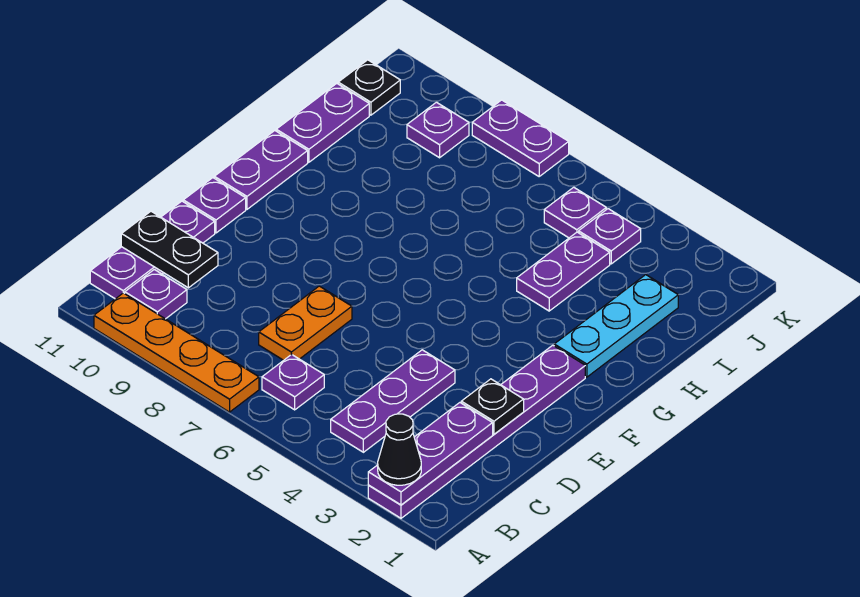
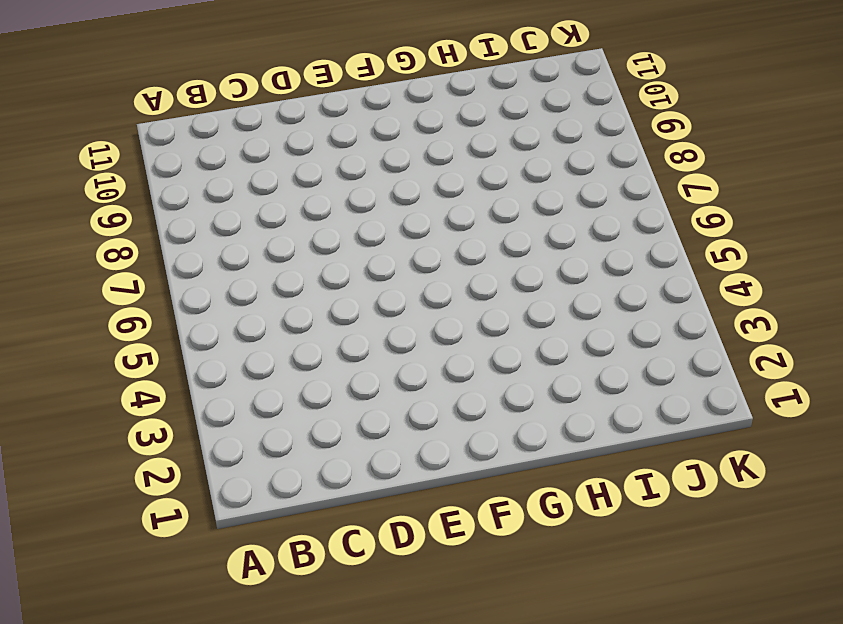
none -> purple plate A2:F2 level 1
none -> orange plate A7:A10 level 1
none -> purple plate B4:D4 level 1

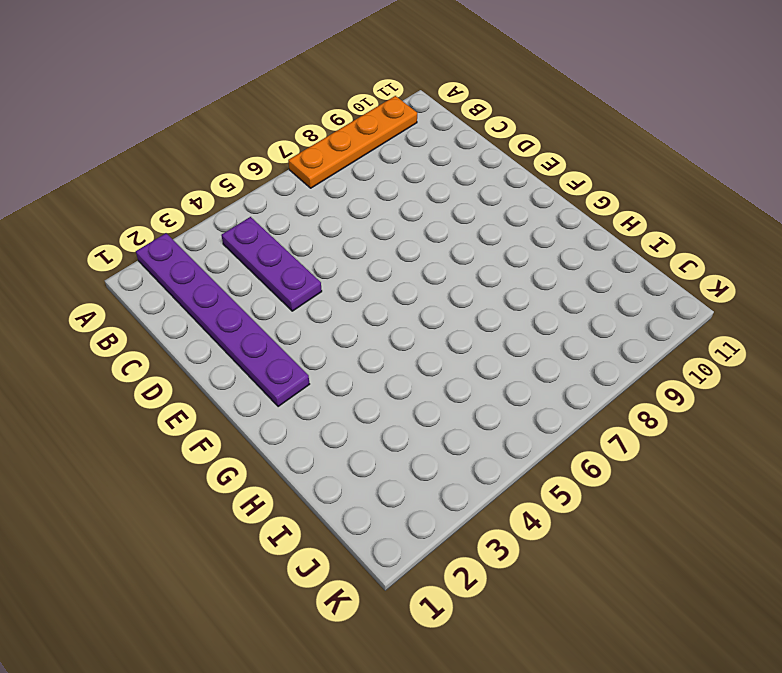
none -> purple plate B6 level 1
none -> purple plate B10 level 1
none -> purple plate B11:D11 level 1

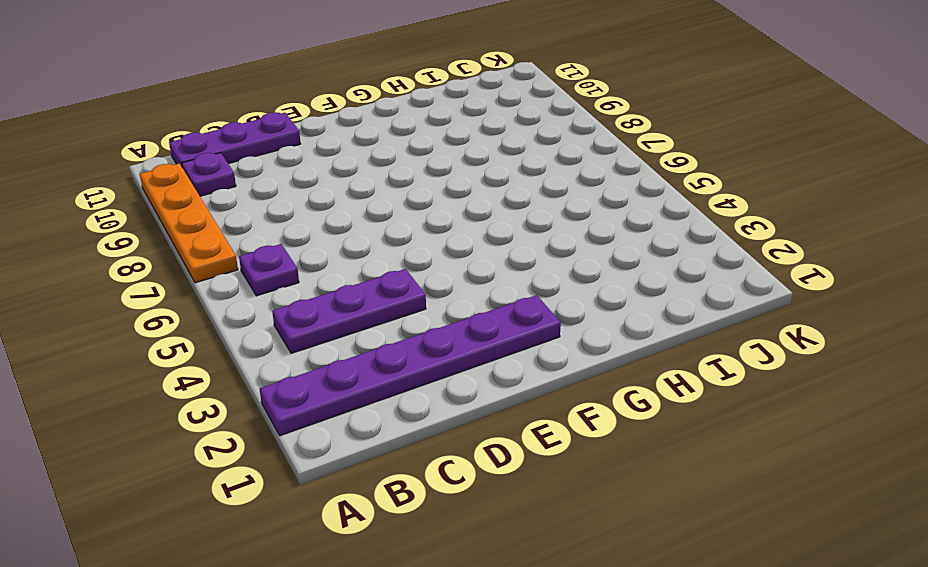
none -> orange plate C7:D7 level 1
none -> purple plate E11 level 1
none -> purple plate F11:G11 level 1

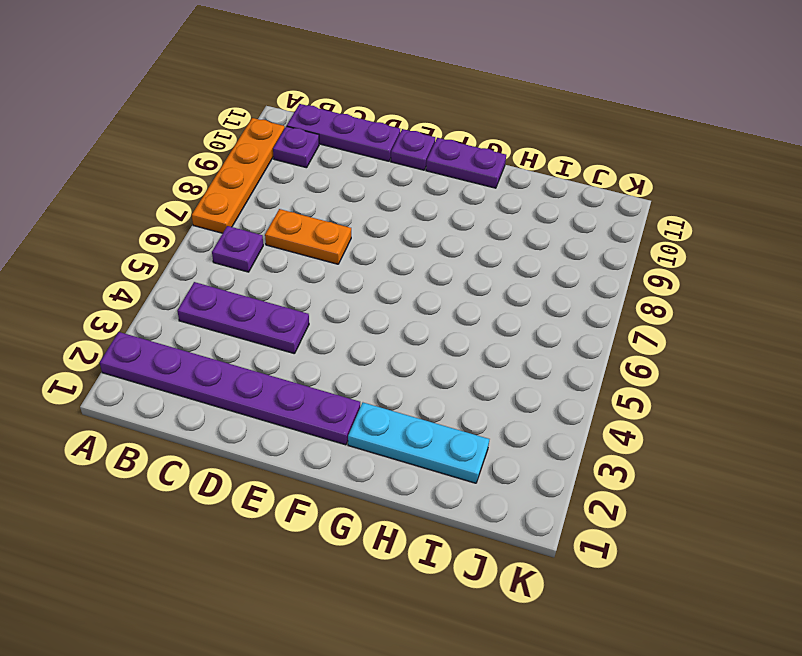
none -> purple plate H4:I4 level 1
none -> purple plate H11:I11 level 1
none -> purple plate J4 level 1

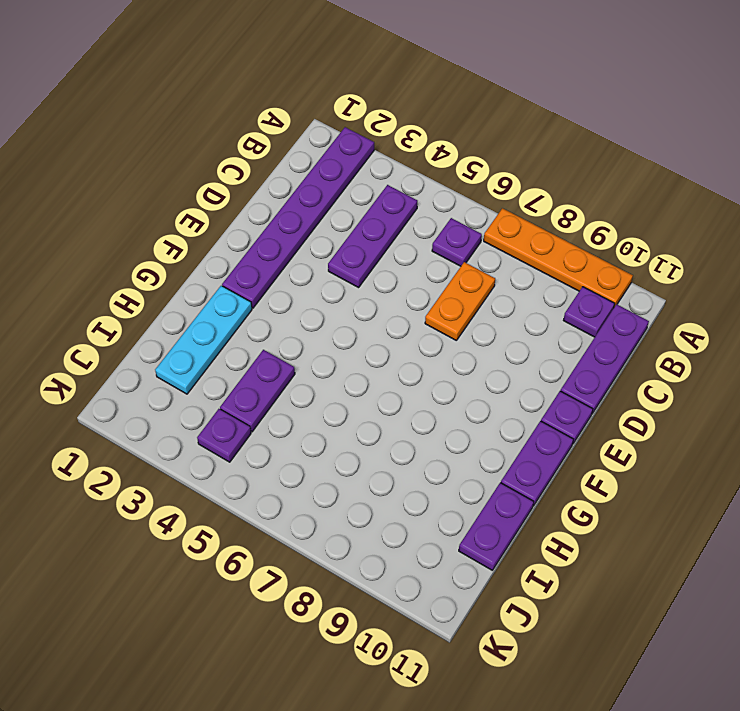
none -> purple plate J5 level 1
none -> purple plate J9 level 1
none -> black plate J11 level 1

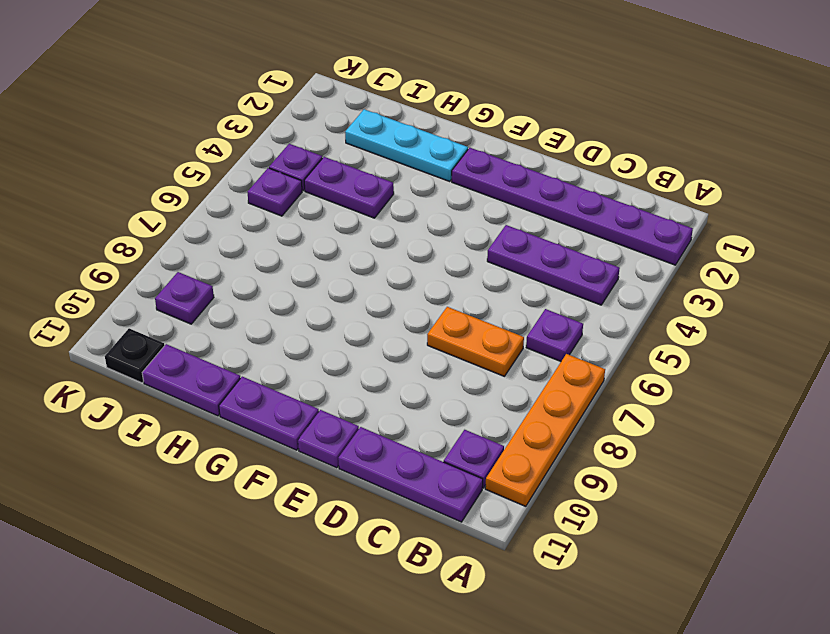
none -> purple plate K7:K8 level 1
none -> purple plate A2:C2 level 2
none -> black plate C10:C11 level 2

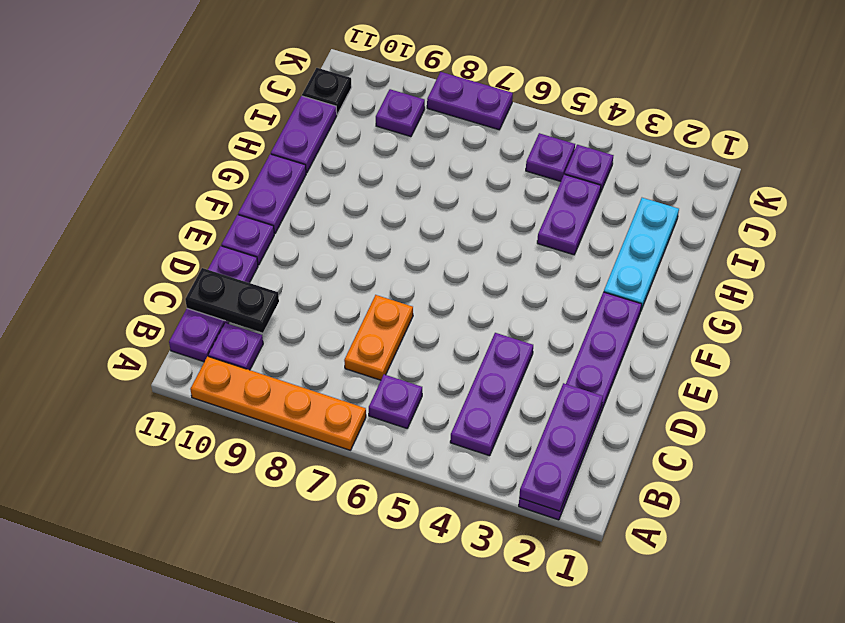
none -> black plate D2 level 2
none -> black cone A2 level 3

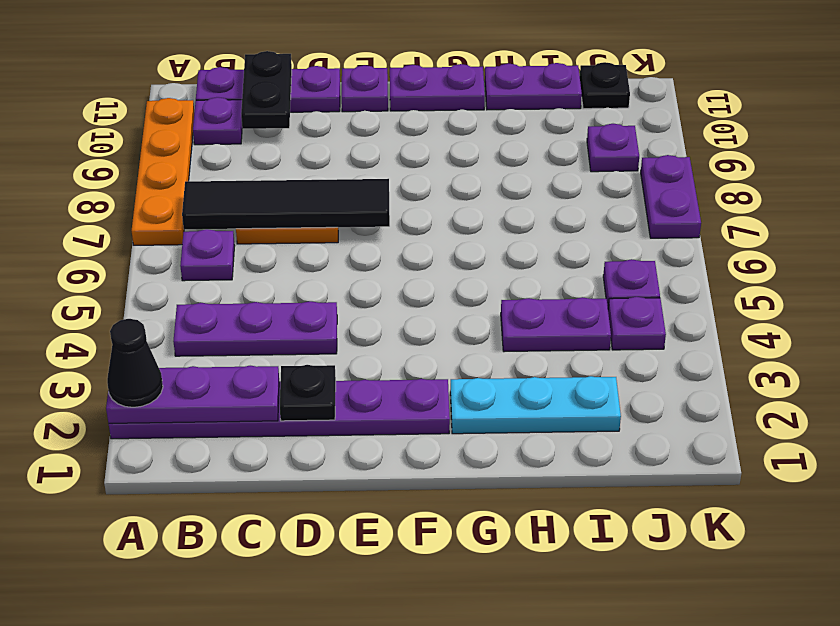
black tile B7:E7 level 2 -> none

